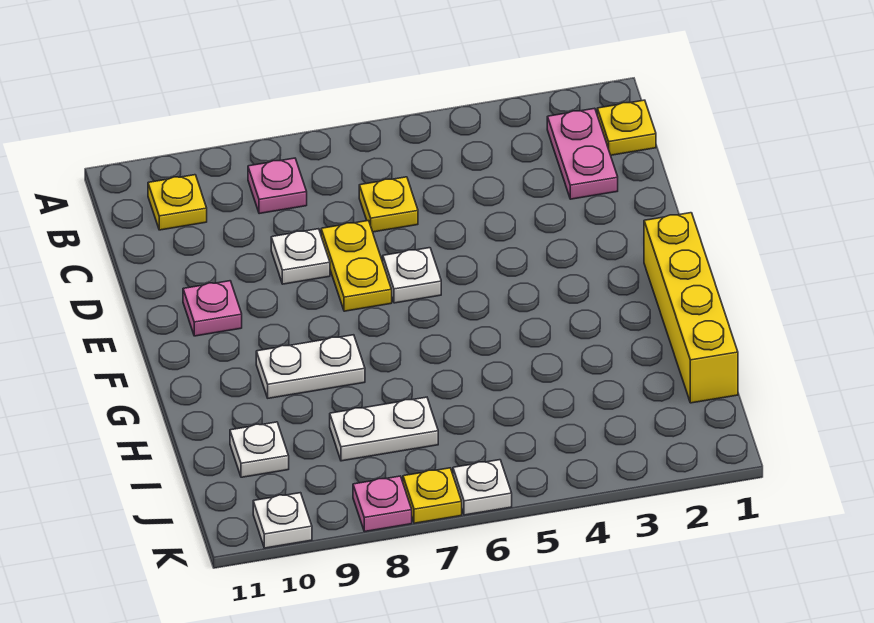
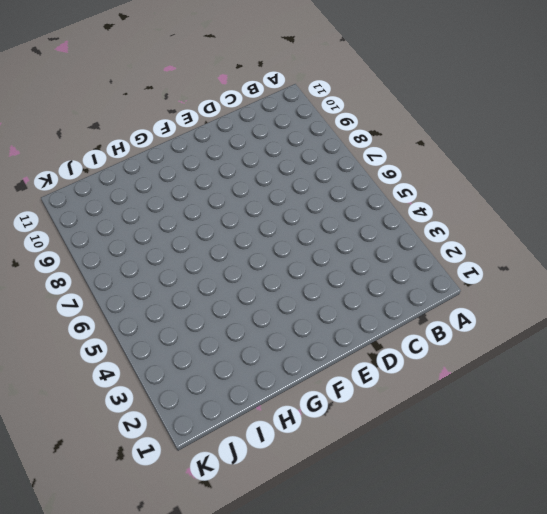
none -> yellow plate B1 level 1
none -> pink plate B2:C2 level 1
none -> pink plate B8 level 1

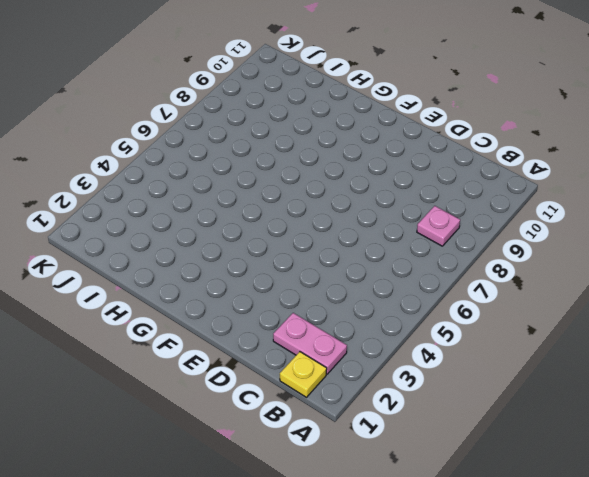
none -> yellow plate B10 level 1
none -> yellow plate C6 level 1
none -> yellow plate D7:E7 level 1

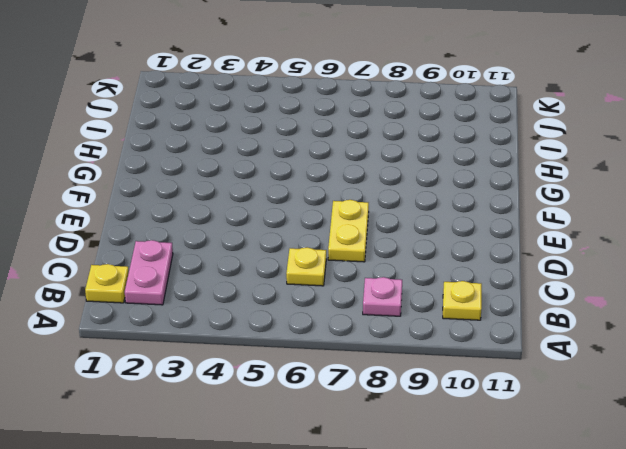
none -> white plate D8 level 1
none -> white plate E6 level 1
none -> pink plate E10 level 1

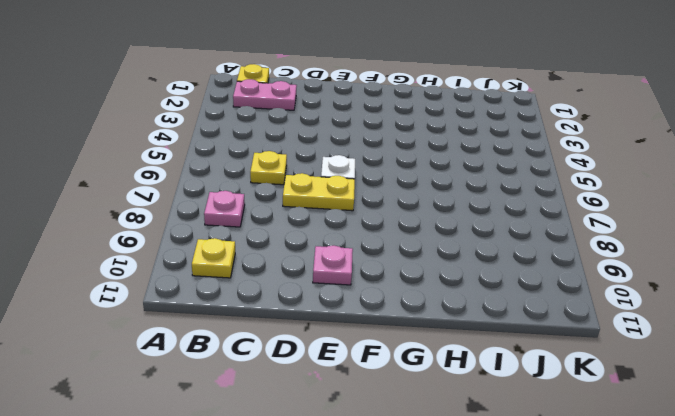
none -> white plate D8 level 1
none -> yellow brick F1:I1 level 1
none -> white plate G8:G9 level 1

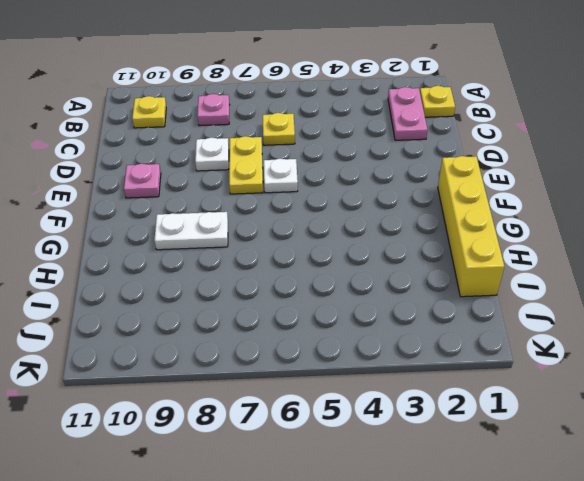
none -> white plate I7:I8 level 1
none -> white plate I10 level 1
none -> white plate K6 level 1

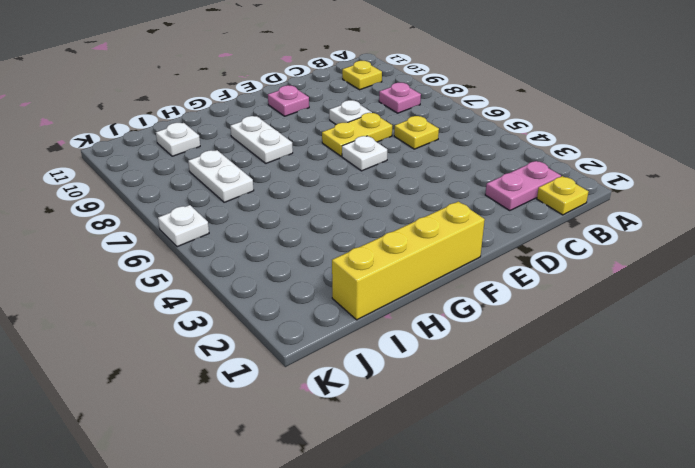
none -> yellow plate K7 level 1
none -> pink plate K8 level 1
none -> white plate K10 level 1

